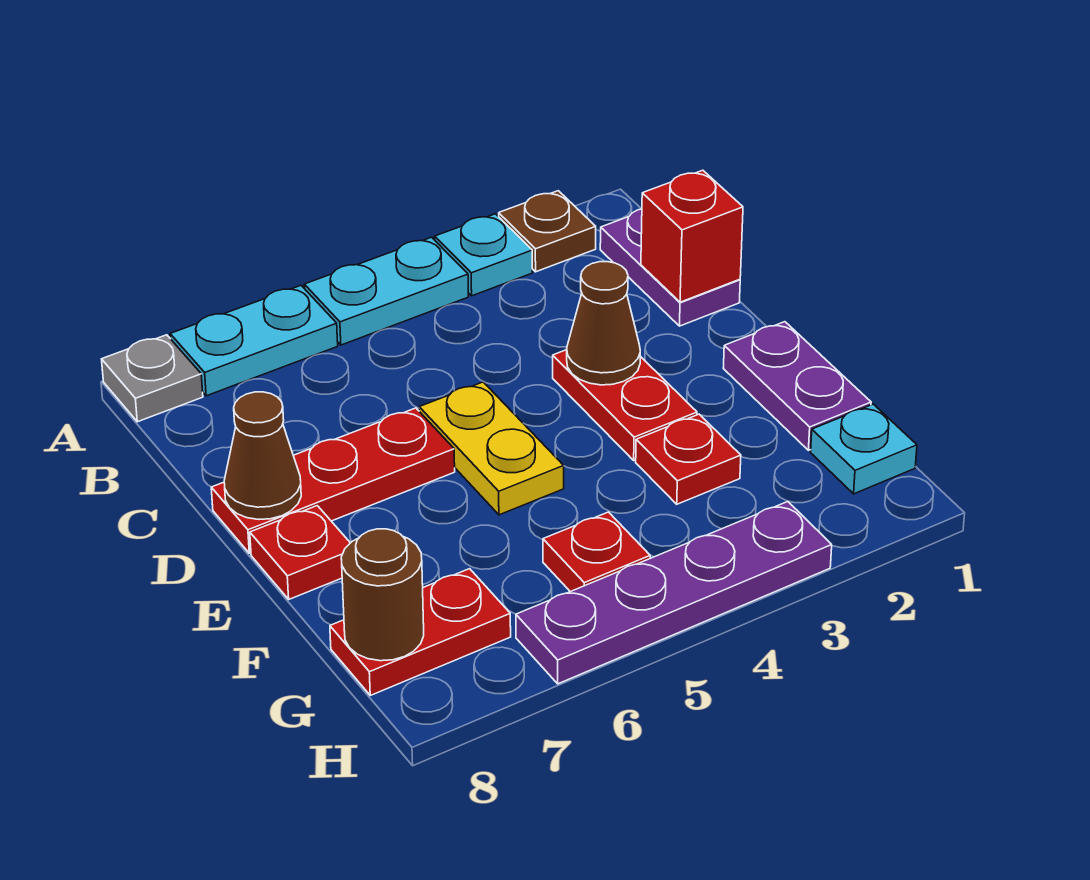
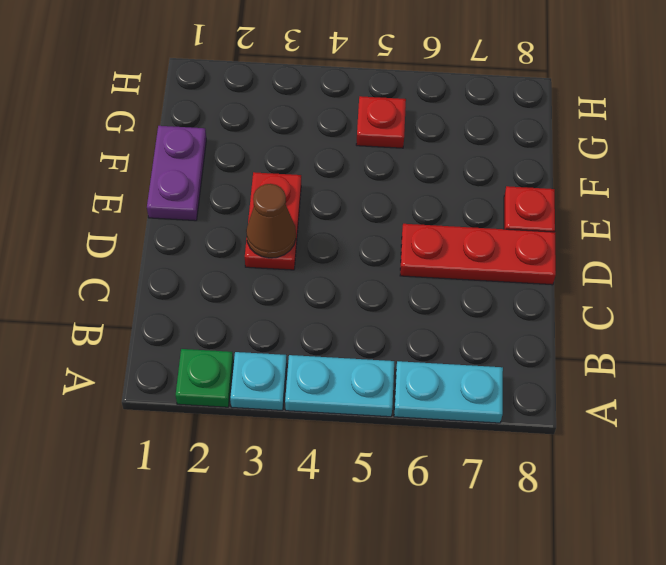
green plate A2 level 1 -> brown plate A2 level 1
none -> grey plate A8 level 1
none -> purple plate B1:C1 level 1
none -> yellow plate D5:E5 level 1

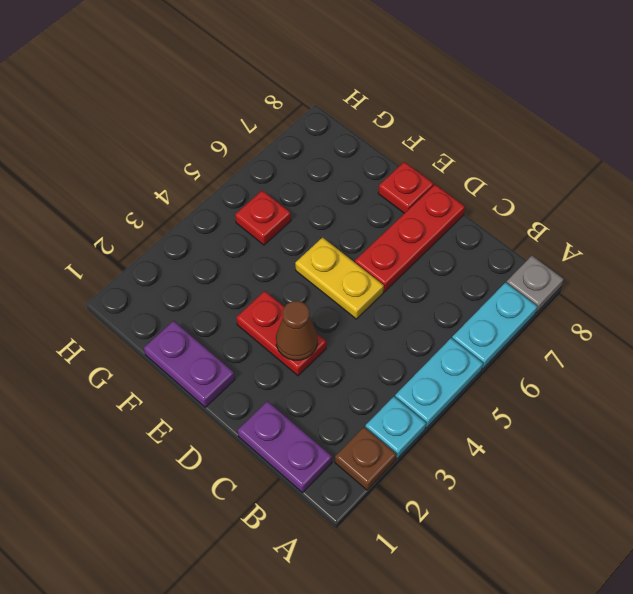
none -> red plate F3 level 1
none -> cyan plate G1 level 1
none -> red plate G7:G8 level 1

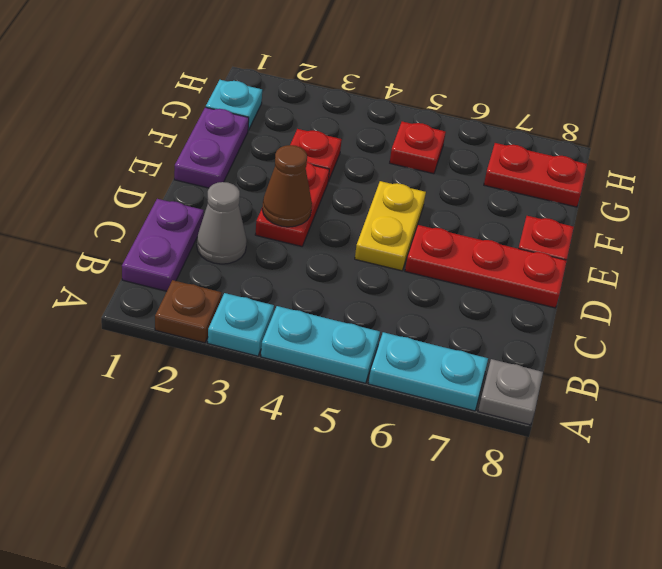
grey cone C2 level 1 -> none
none -> purple plate H3:H6 level 1
none -> red brick C1 level 2
none -> brown cone D8 level 2

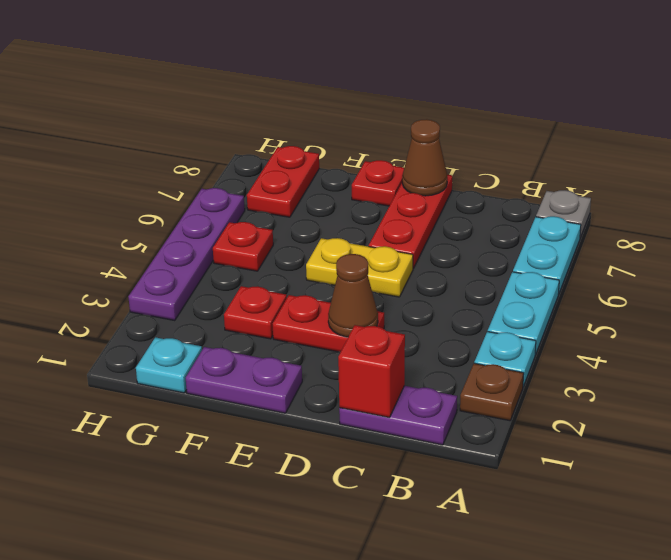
none -> brown round brick G8 level 2

